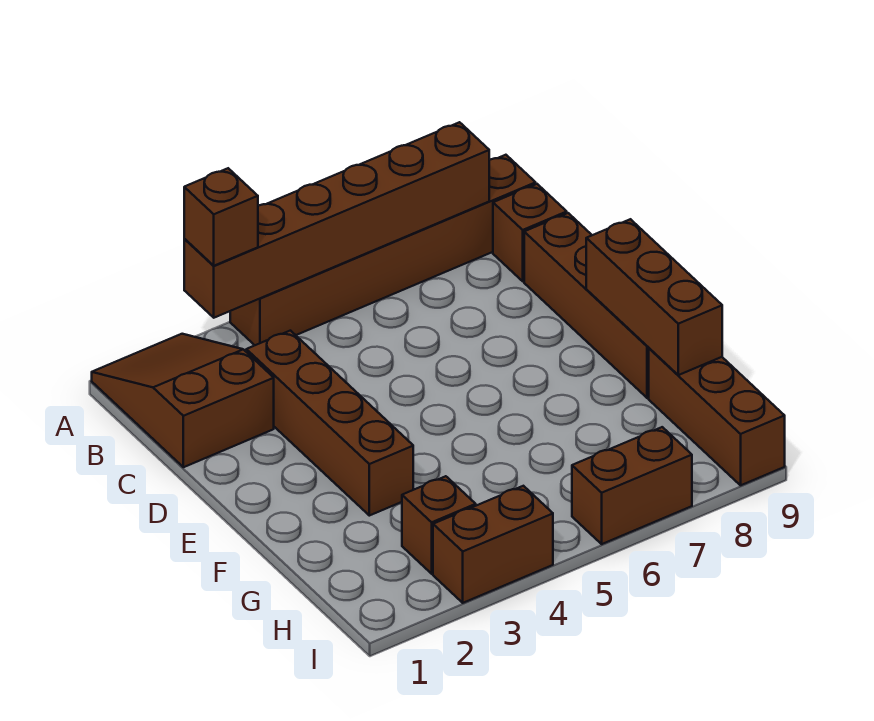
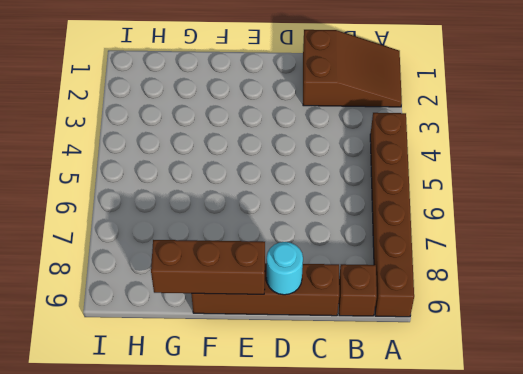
cyan round brick D9 level 2 -> none
none -> brown brick C3:F3 level 1
none -> brown brick G9:I9 level 1
none -> brown brick H3 level 1

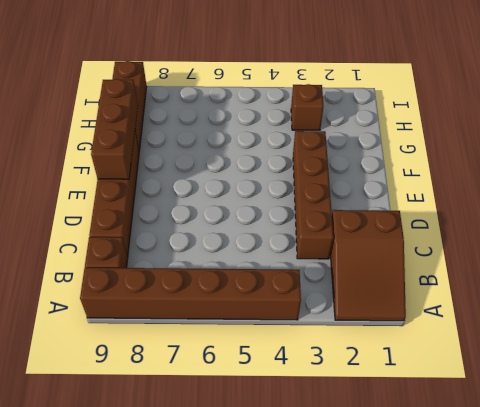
none -> brown brick I3:I4 level 1
none -> brown brick I6:I7 level 1
none -> brown brick A3:A8 level 2

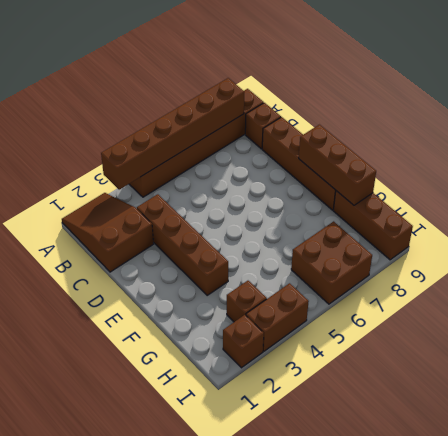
brown brick H6:I7 level 1 -> brown brick I6:I7 level 1
brown brick I2 level 1 -> brown brick A3 level 3

